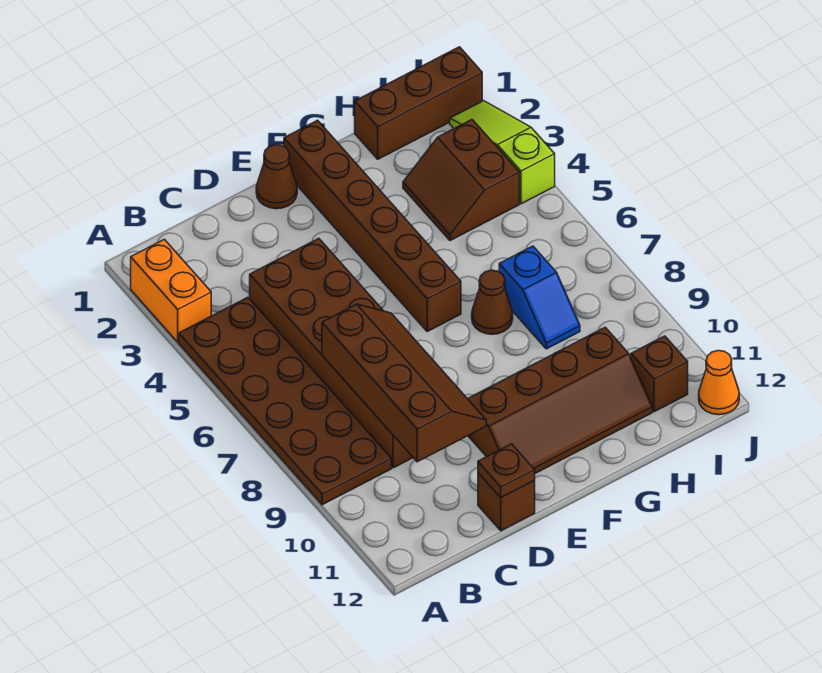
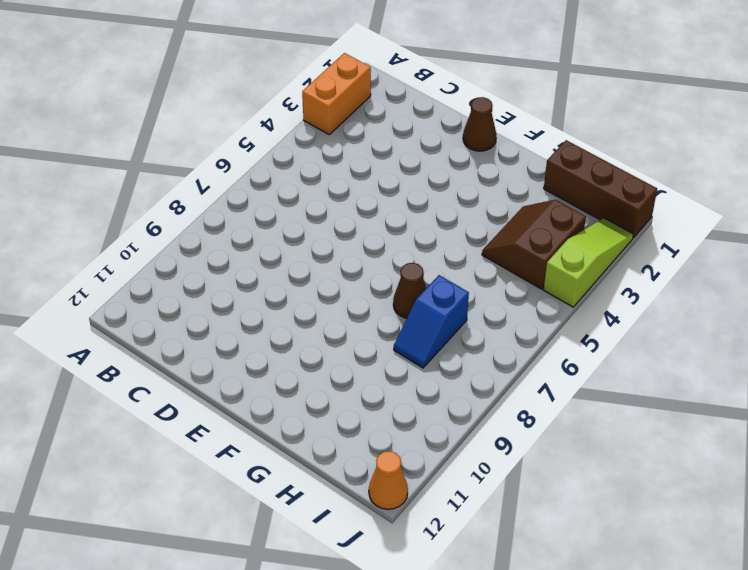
none -> brown plate A4:B9 level 1
none -> brown brick C4:D9 level 1
none -> brown brick D12 level 1

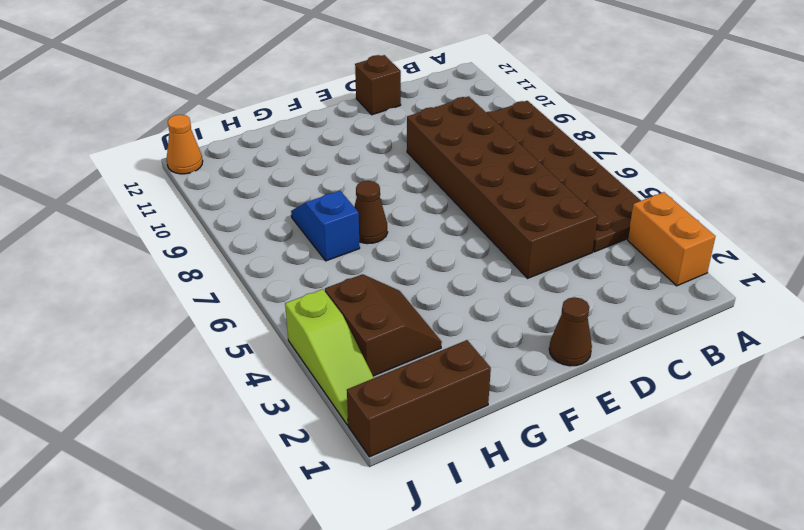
none -> brown slope E10:H11 level 1 top 10
none -> brown brick F1:F6 level 1
none -> brown brick I11 level 1

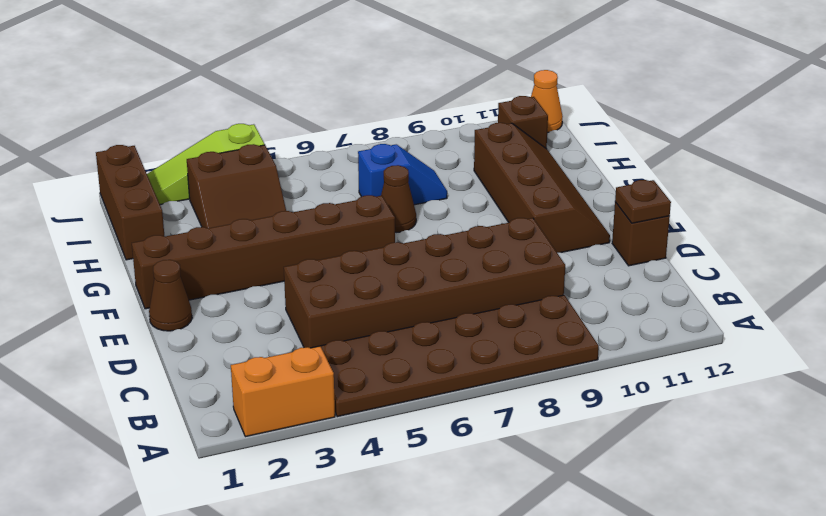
none -> brown slope C7:D10 level 2 top C

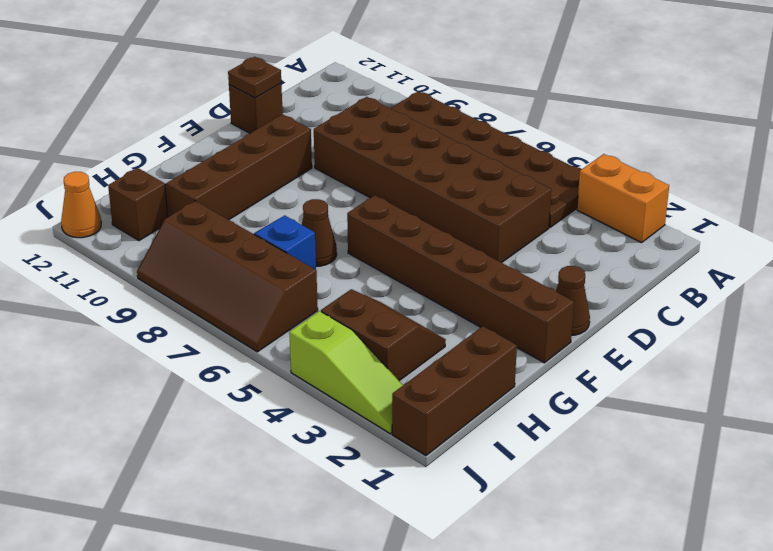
brown slope I6:J9 level 1 top I -> brown slope C7:D10 level 2 top C

